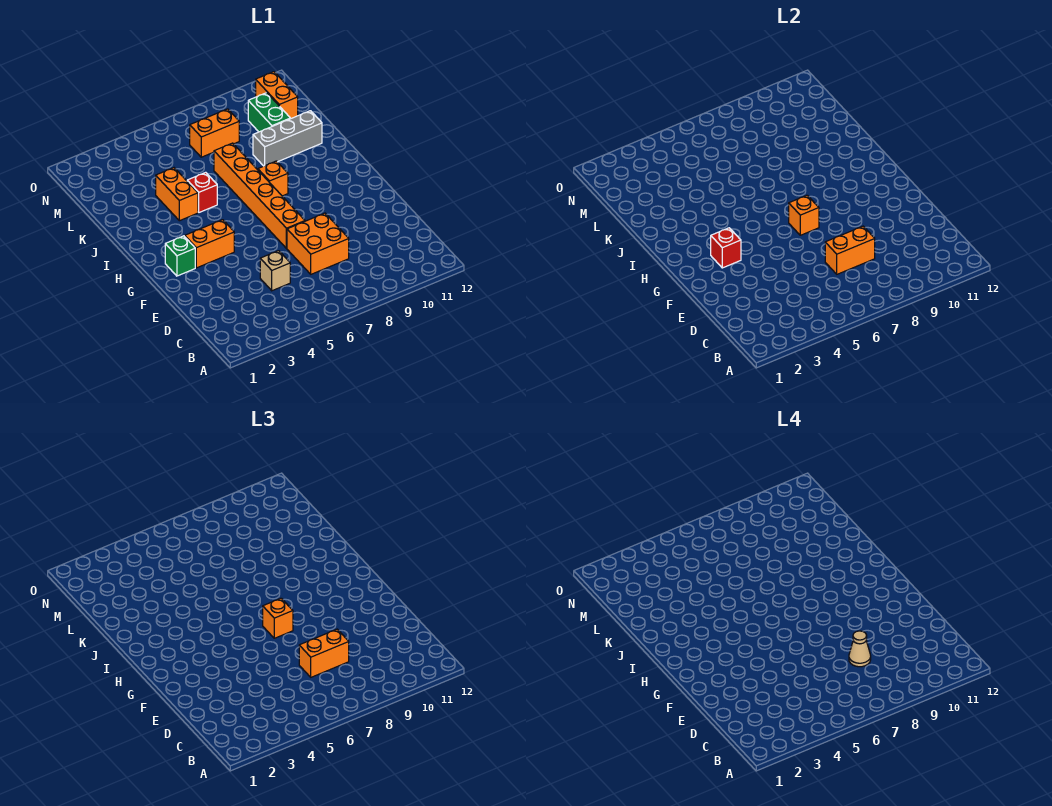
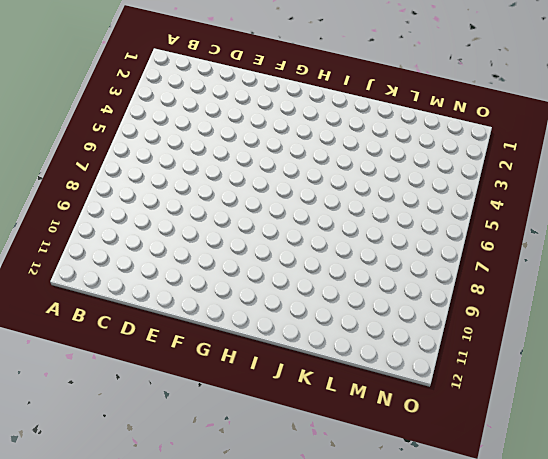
none -> tan brick D5 level 1
none -> orange brick D7:E8 level 1
none -> orange brick F7:K7 level 1

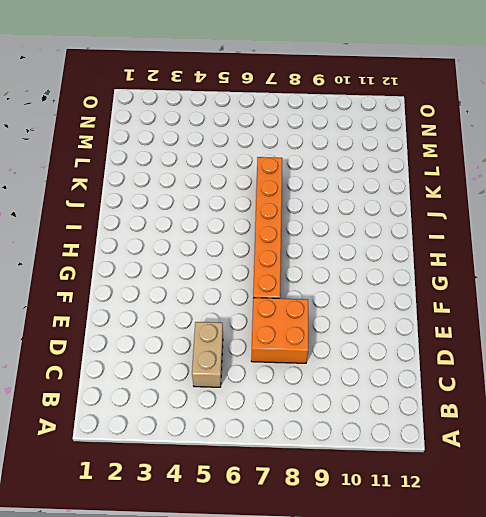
tan brick C5:D5 level 1 -> tan brick D5 level 1
none -> green brick G2 level 1
none -> orange brick G3:G4 level 1
none -> orange brick I8 level 1

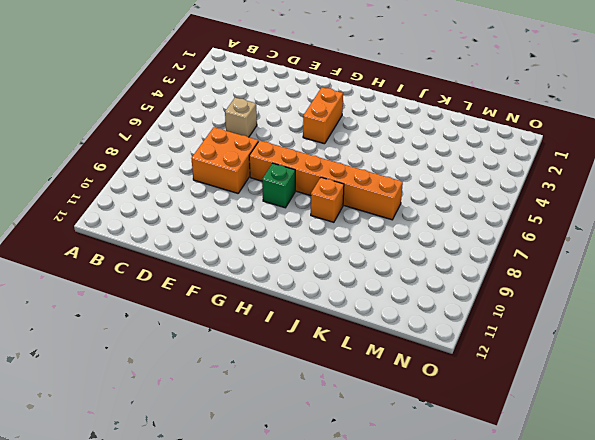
green brick G8 level 1 -> green brick G2 level 1
none -> orange brick J4:K4 level 1
none -> red brick J5 level 1
none -> grey brick K9:K11 level 1

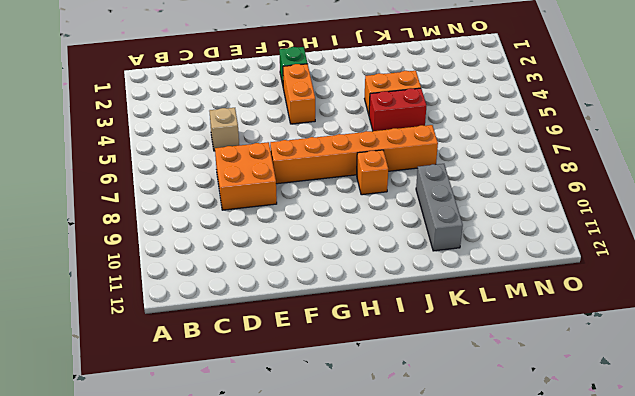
red brick J5:K5 level 1 -> red brick J5 level 1
none -> green brick L10:M10 level 1
none -> orange brick M7:M8 level 1
none -> orange brick M11:N11 level 1

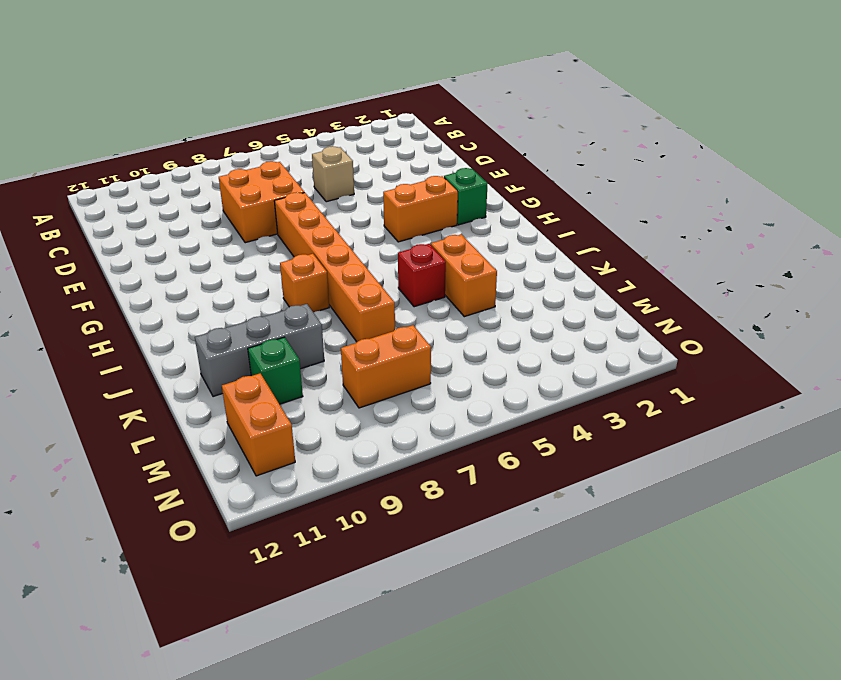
green brick L10 level 1 -> green brick L10:M10 level 1
none -> orange brick D7:D8 level 2
none -> red brick G3 level 2
none -> orange brick G7 level 2

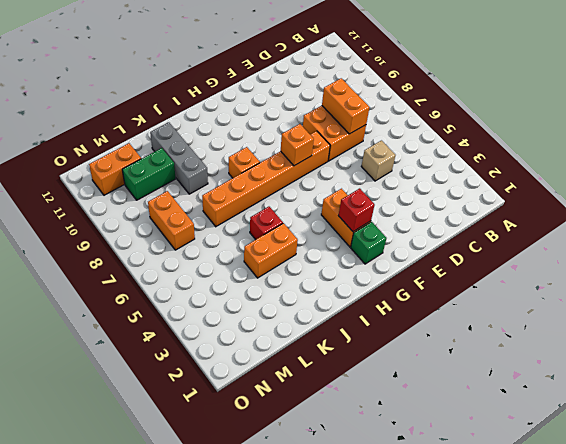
none -> orange brick D7:D8 level 3
none -> orange brick G7 level 3
none -> tan cone D8 level 4

